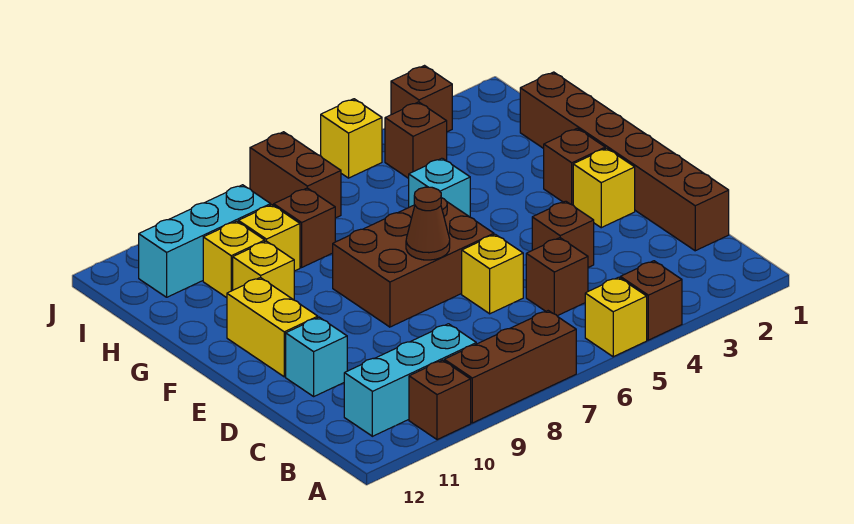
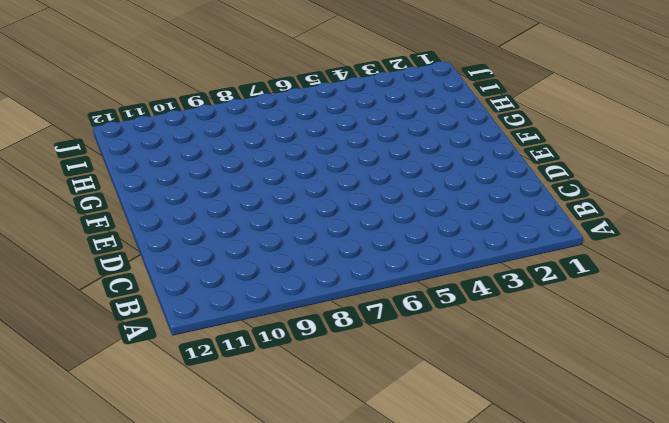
none -> brown brick A4 level 1
none -> yellow brick A5 level 1
none -> brown brick A7:A9 level 1

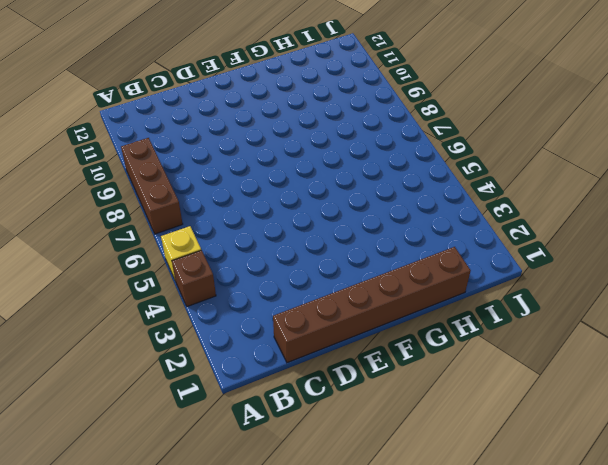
none -> brown brick A10 level 1
none -> cyan brick B9:B11 level 1
none -> brown brick C5 level 1

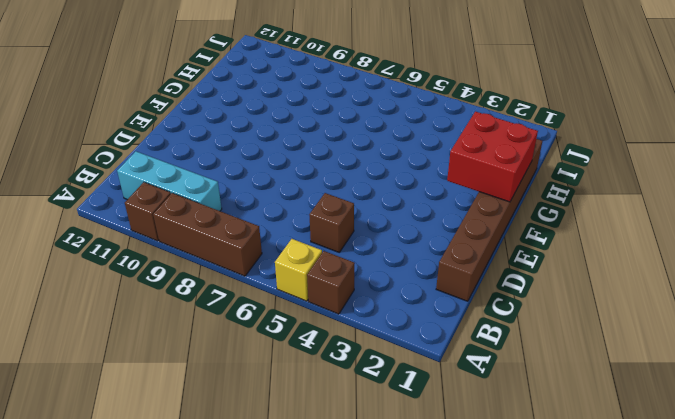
red brick F1:G2 level 2 -> none
none -> brown brick D4 level 1
none -> yellow brick D6 level 1
none -> cyan brick D11 level 1

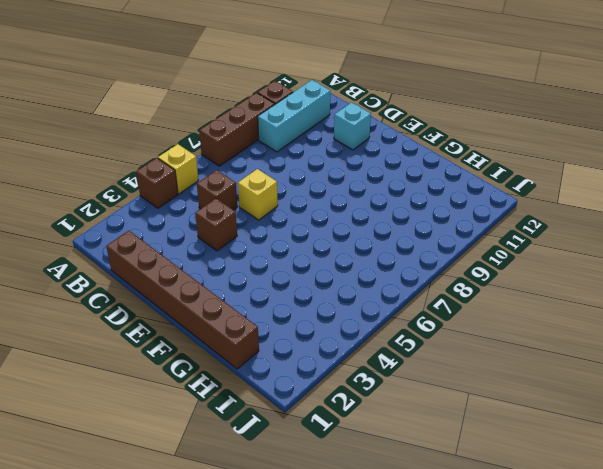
none -> yellow brick E2 level 1
none -> brown brick E6:F8 level 1
none -> yellow brick E11:F11 level 1

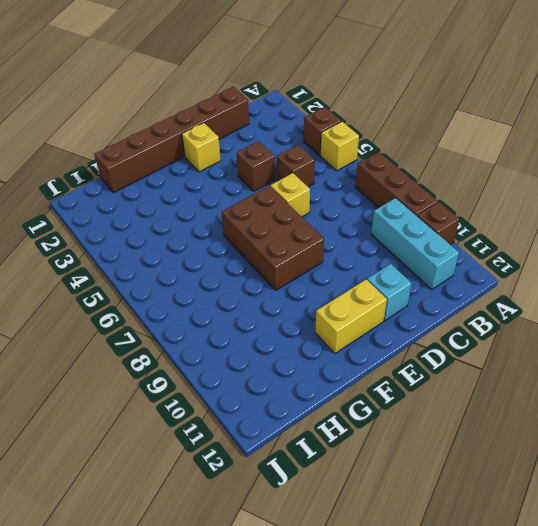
none -> brown brick F2 level 1
none -> cyan brick G5 level 1
none -> yellow brick G10 level 1

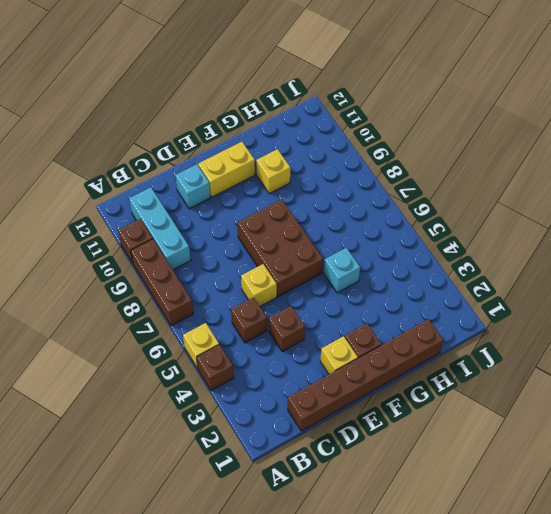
none -> brown brick H8 level 1
none -> yellow brick H9 level 1
none -> yellow brick H10 level 1

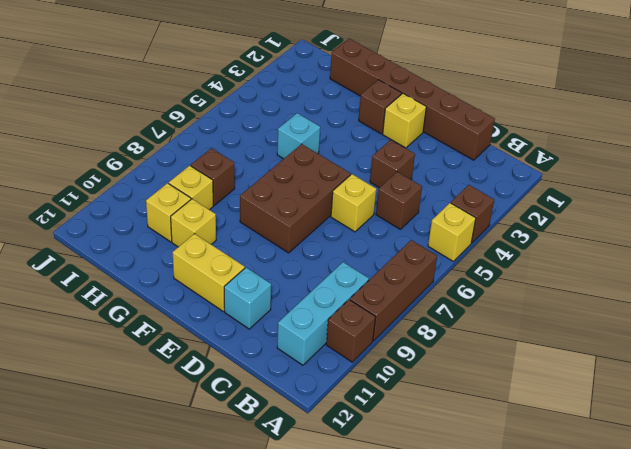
none -> brown brick I4 level 1
none -> brown brick I7:J7 level 1
none -> cyan brick I9:I11 level 1

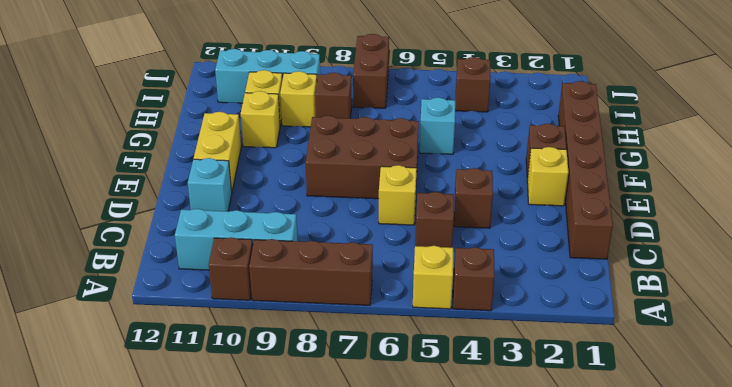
none -> brown brick J3 level 1
none -> yellow brick J5 level 1
none -> brown cone E7 level 2

